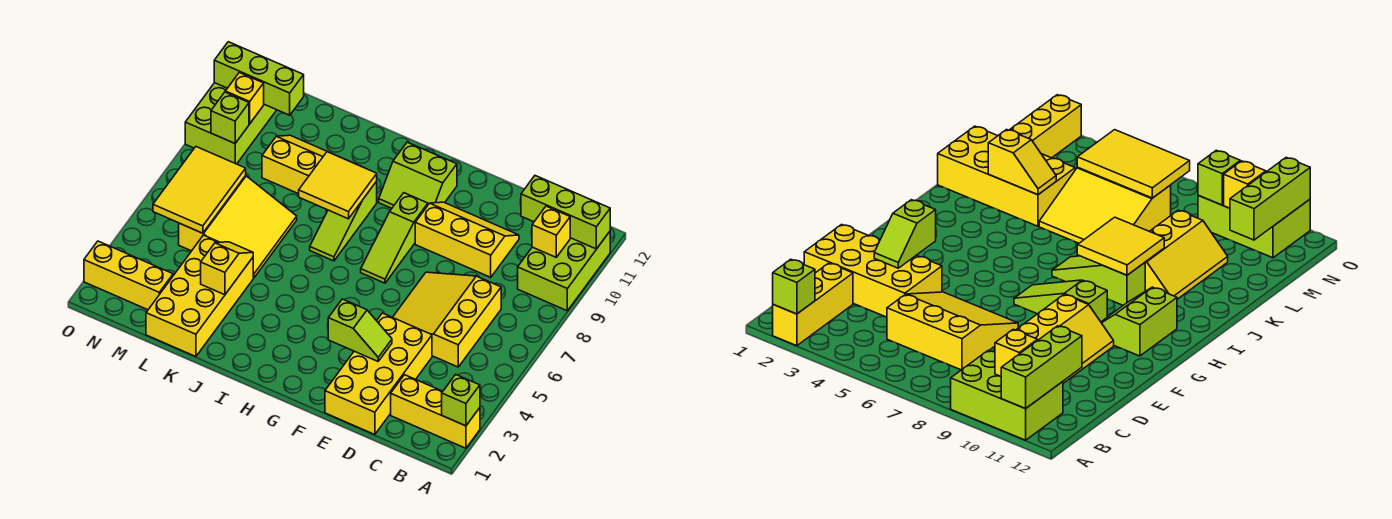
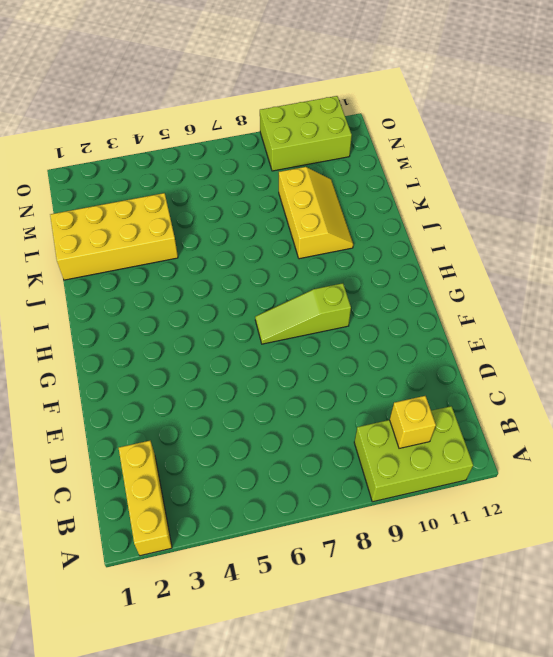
none -> yellow slope C5:E7 level 1 top C
none -> yellow brick D1:E4 level 1
none -> yellow slope D9:F10 level 1 top 9

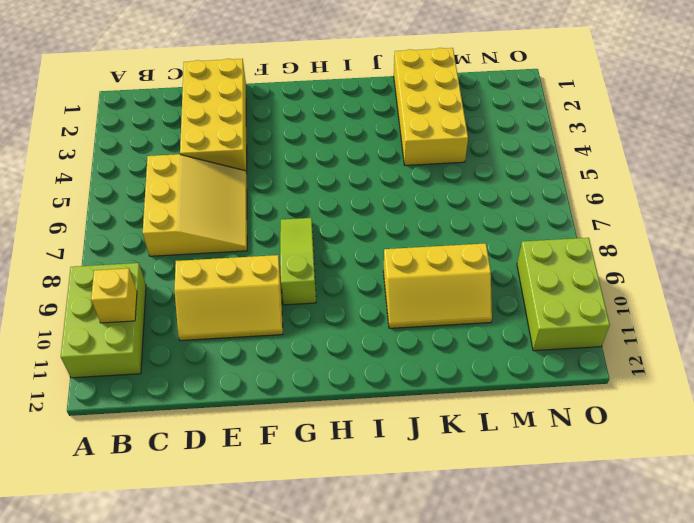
none -> yellow brick A2:C2 level 1
none -> lime slope G10:H11 level 1 top 11
none -> lime slope I7:I9 level 1 top 9

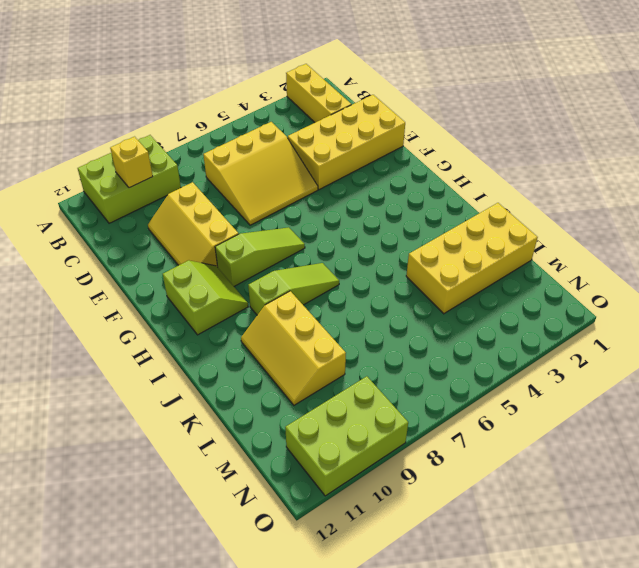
none -> yellow slope K5:M7 level 1 top M
none -> yellow brick M2:O2 level 1
none -> lime brick A2 level 2

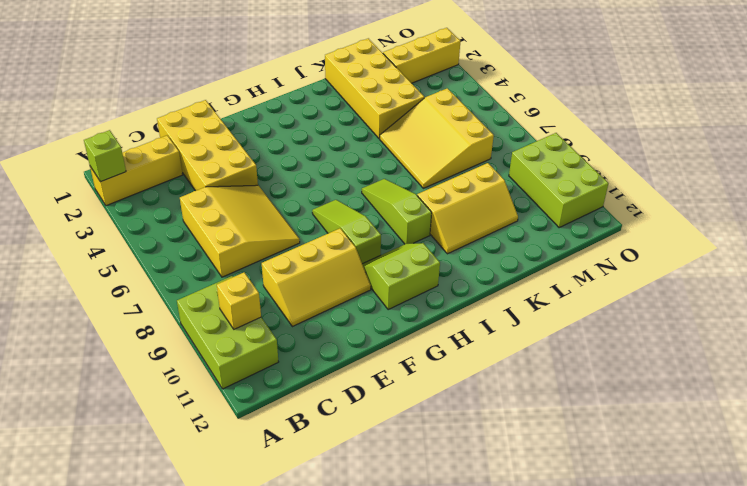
none -> lime brick A11:C11 level 2
none -> lime slope E3:F3 level 2 top F
none -> yellow tile I8:J9 level 2

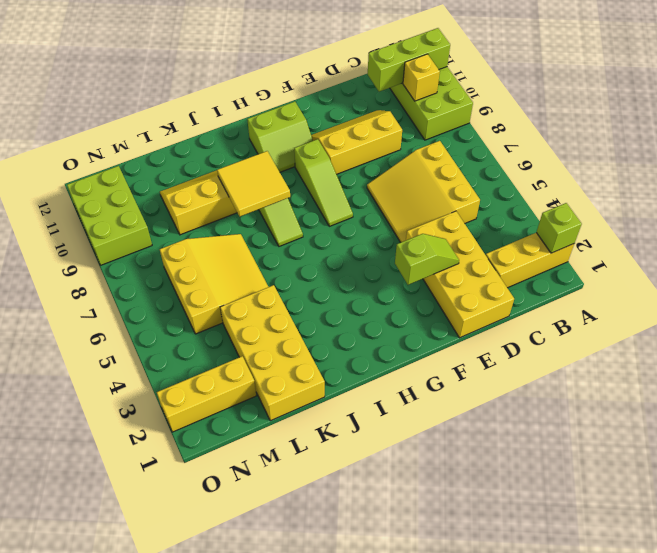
none -> yellow slope K3:K4 level 2 top 3
none -> yellow tile M5:N7 level 2
none -> lime brick M11:O11 level 2

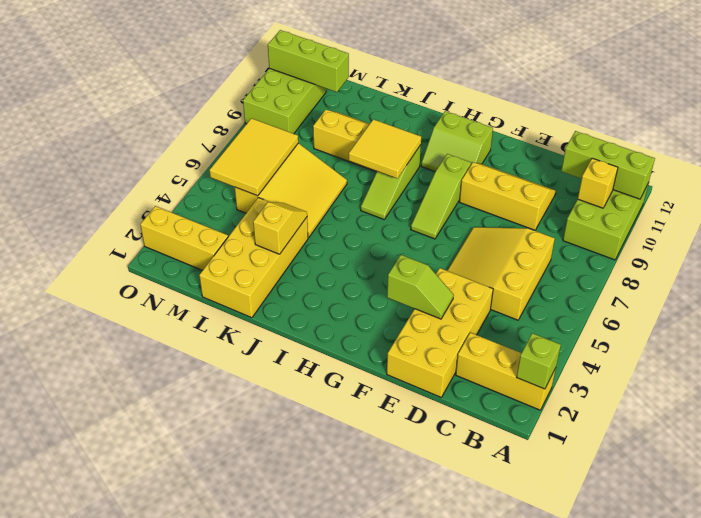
none -> lime brick N9 level 2
none -> yellow brick N10 level 2

